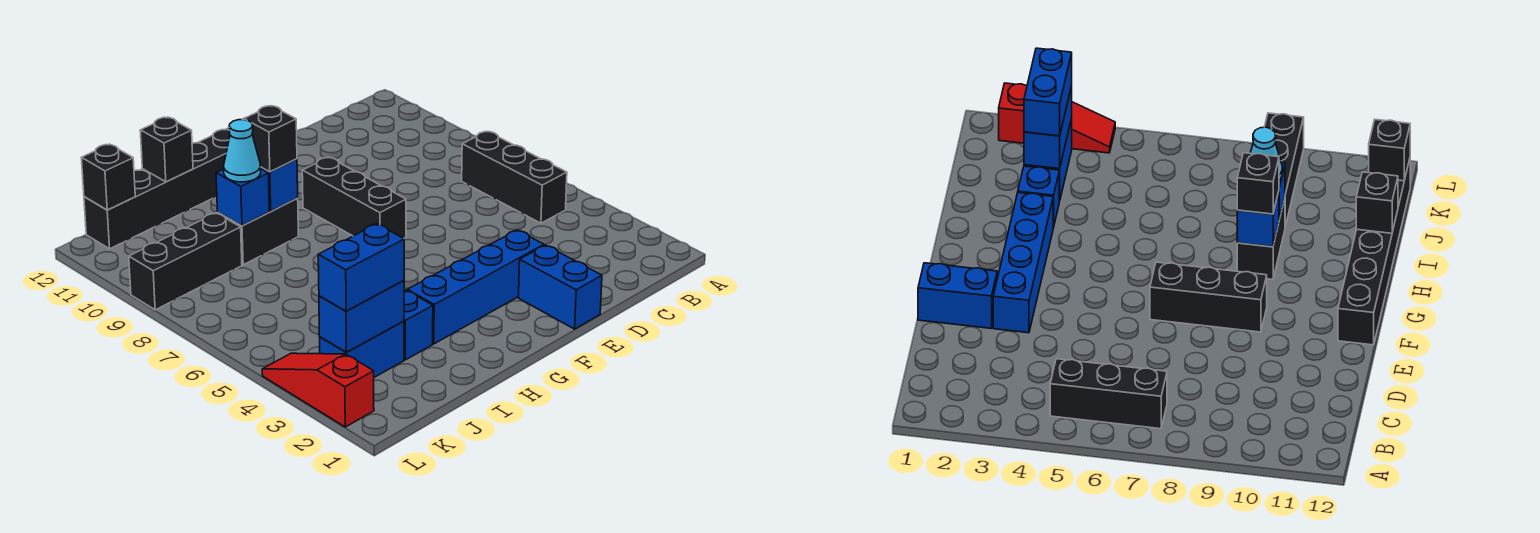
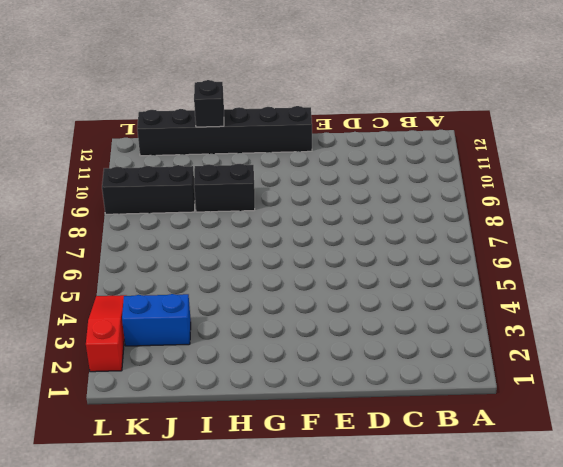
none -> black brick B5:B7 level 1
none -> blue brick E1:E2 level 1
none -> blue brick E3:H3 level 1

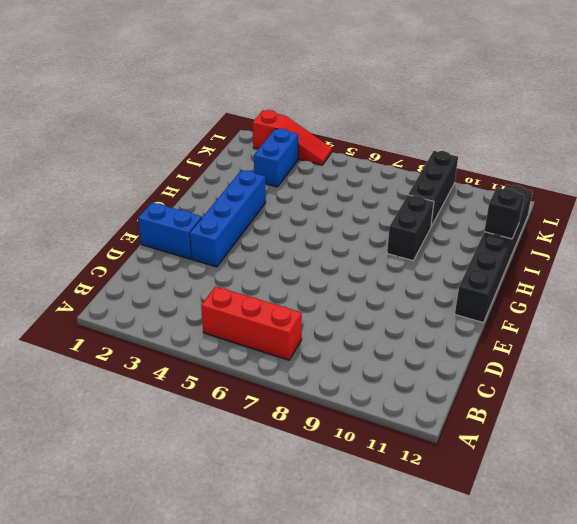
red brick B5:B7 level 1 -> black brick B5:B7 level 1
none -> black brick F7:F9 level 1
none -> blue brick I3 level 1
none -> blue brick H9 level 2

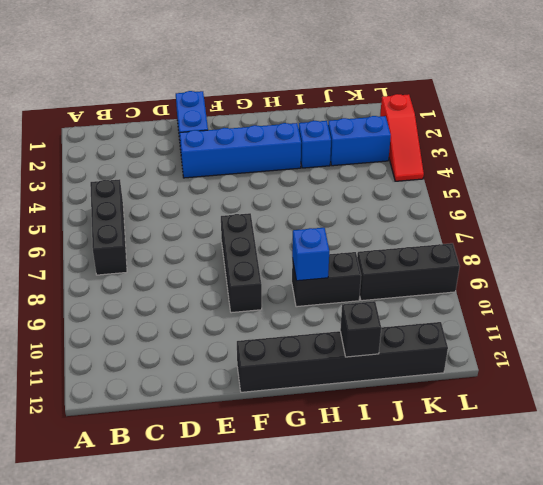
none -> blue brick I9 level 2
none -> blue brick J3:K3 level 2
none -> black brick K12 level 2

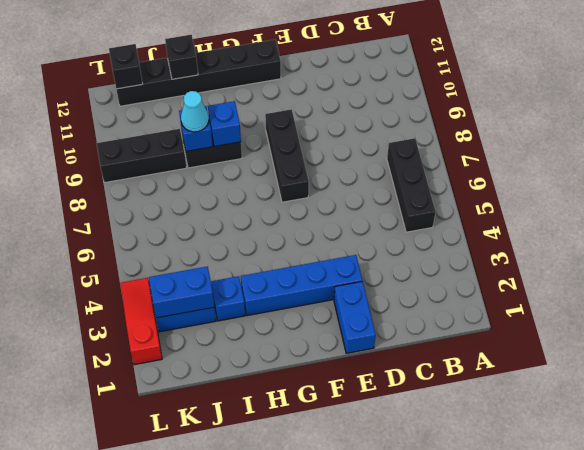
none -> black brick H9 level 3
none -> blue brick J3:K3 level 3

